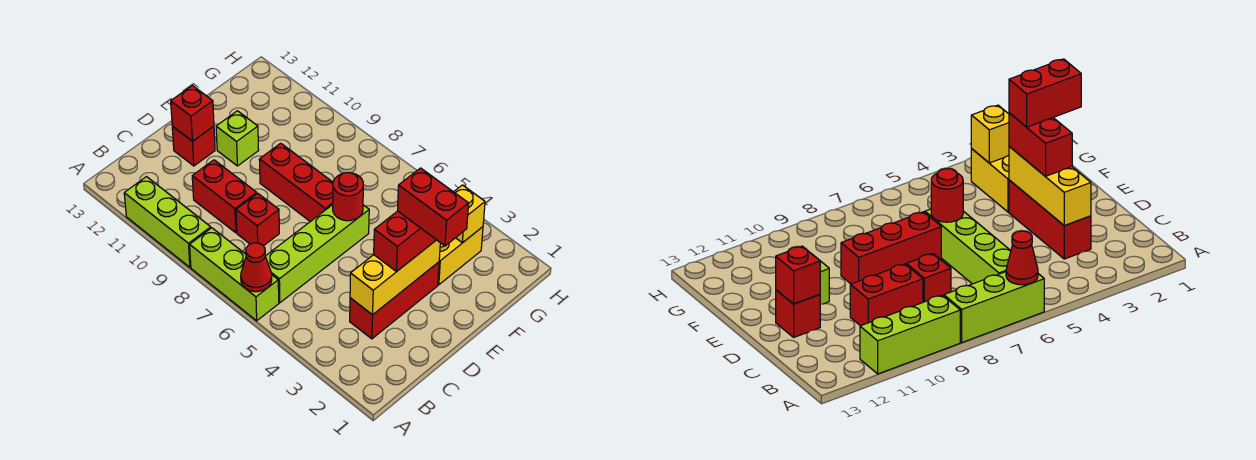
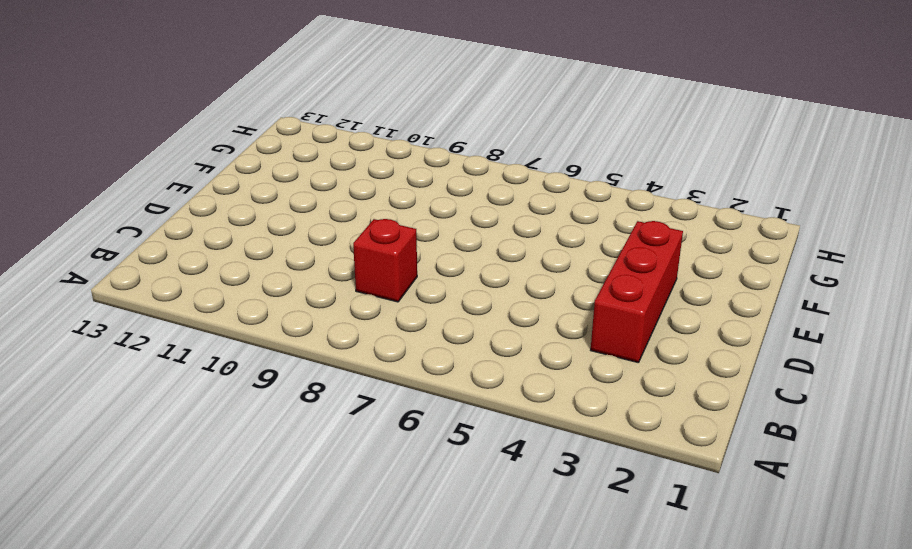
none -> lime brick A6:A8 level 1
none -> lime brick A9:A11 level 1
none -> lime brick B6:E6 level 1

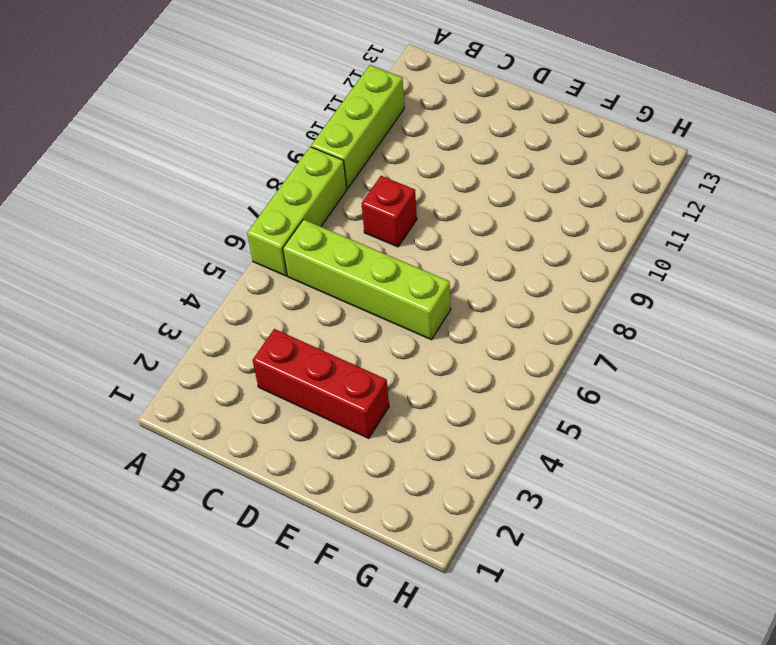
none -> red brick C9:C10 level 1
none -> red brick D12 level 1
none -> red brick E7:E9 level 1

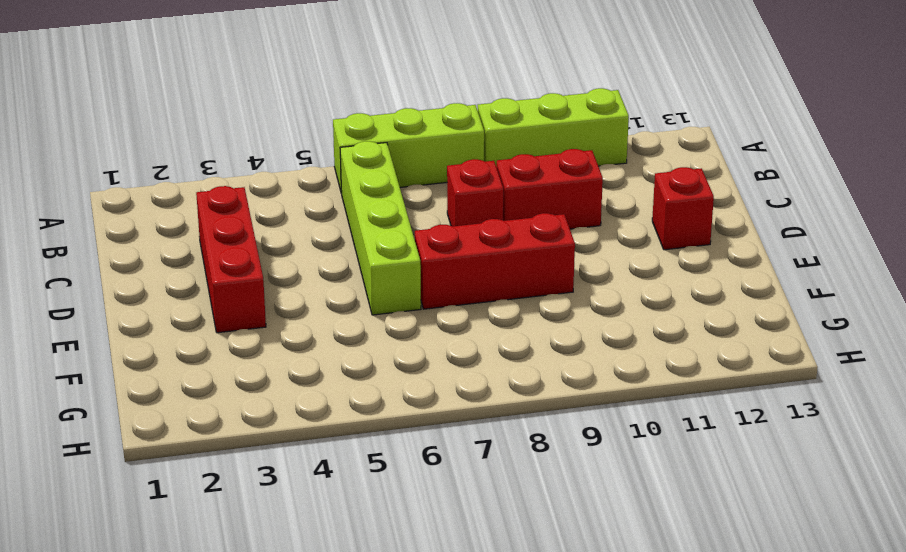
none -> lime brick E11 level 1
none -> yellow brick F3:G3 level 1
none -> red cone A6 level 2

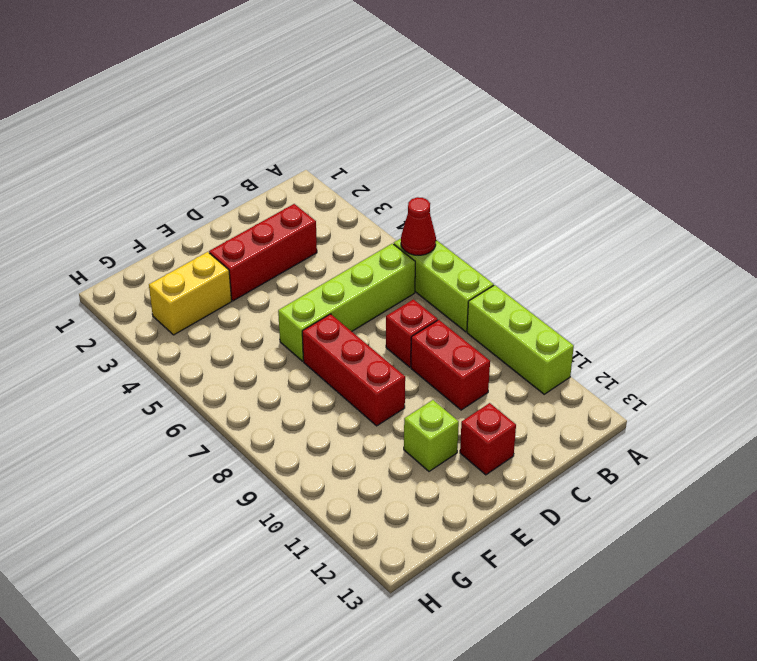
none -> yellow brick C3:E3 level 2
none -> red brick D12 level 2
none -> red round brick E6 level 2

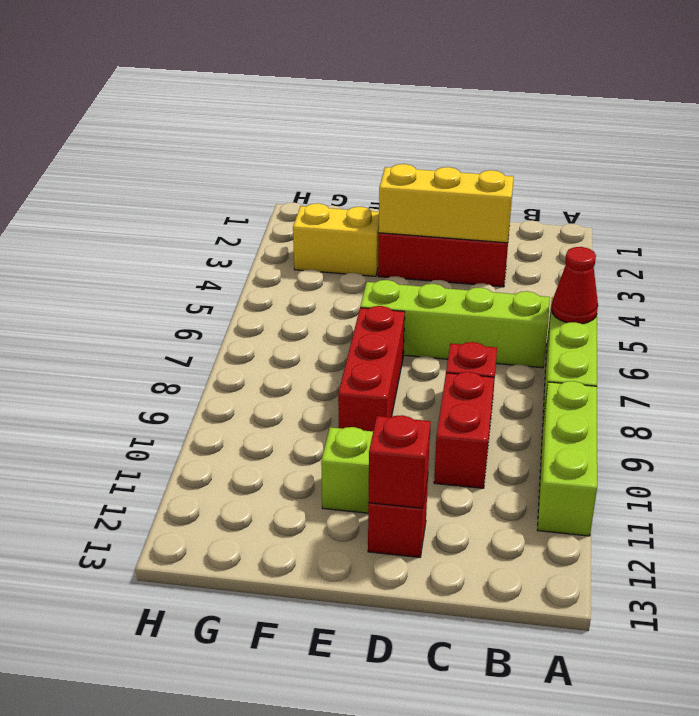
none -> red round brick E6 level 2
none -> yellow brick G3 level 2
none -> red brick D3:E3 level 3

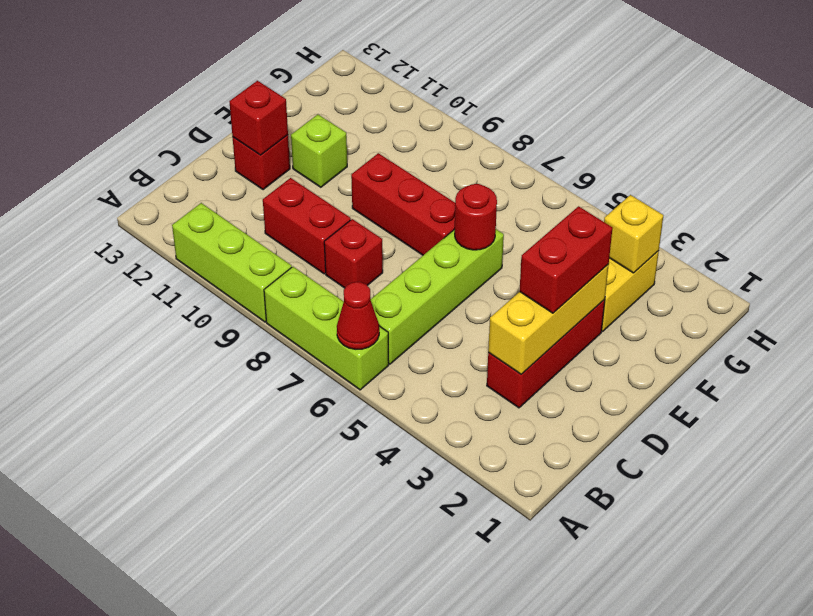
none -> red brick E2:E3 level 4

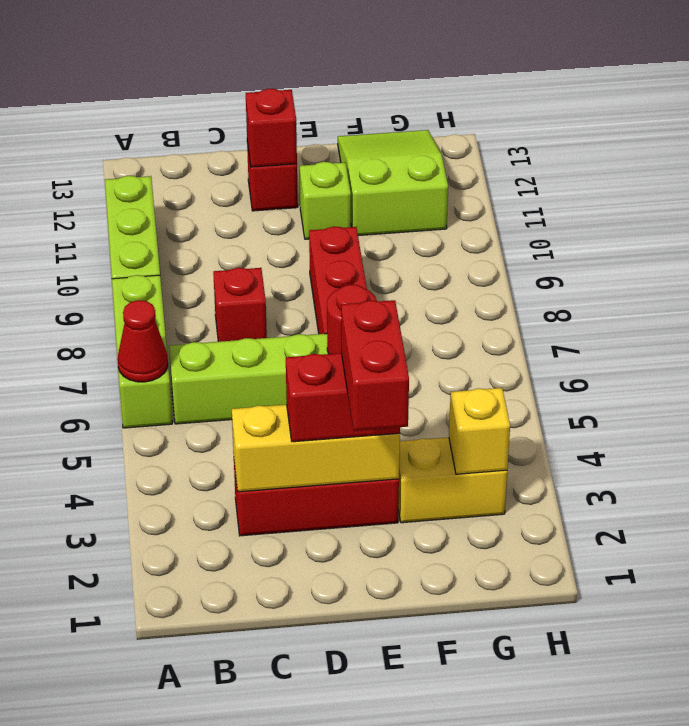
lime slope F11:G13 level 1 top 11 -> none
none -> red brick C9:C10 level 1

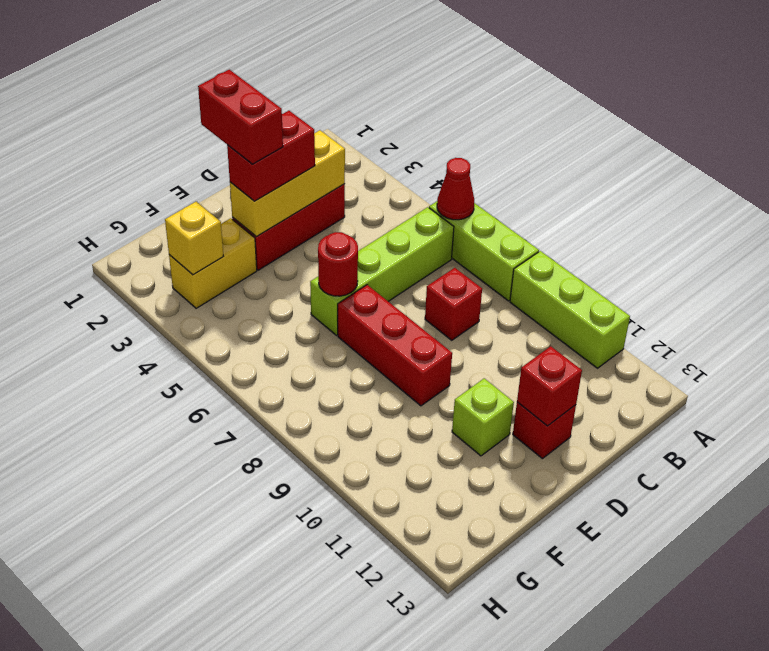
none -> red brick C9:C10 level 1

